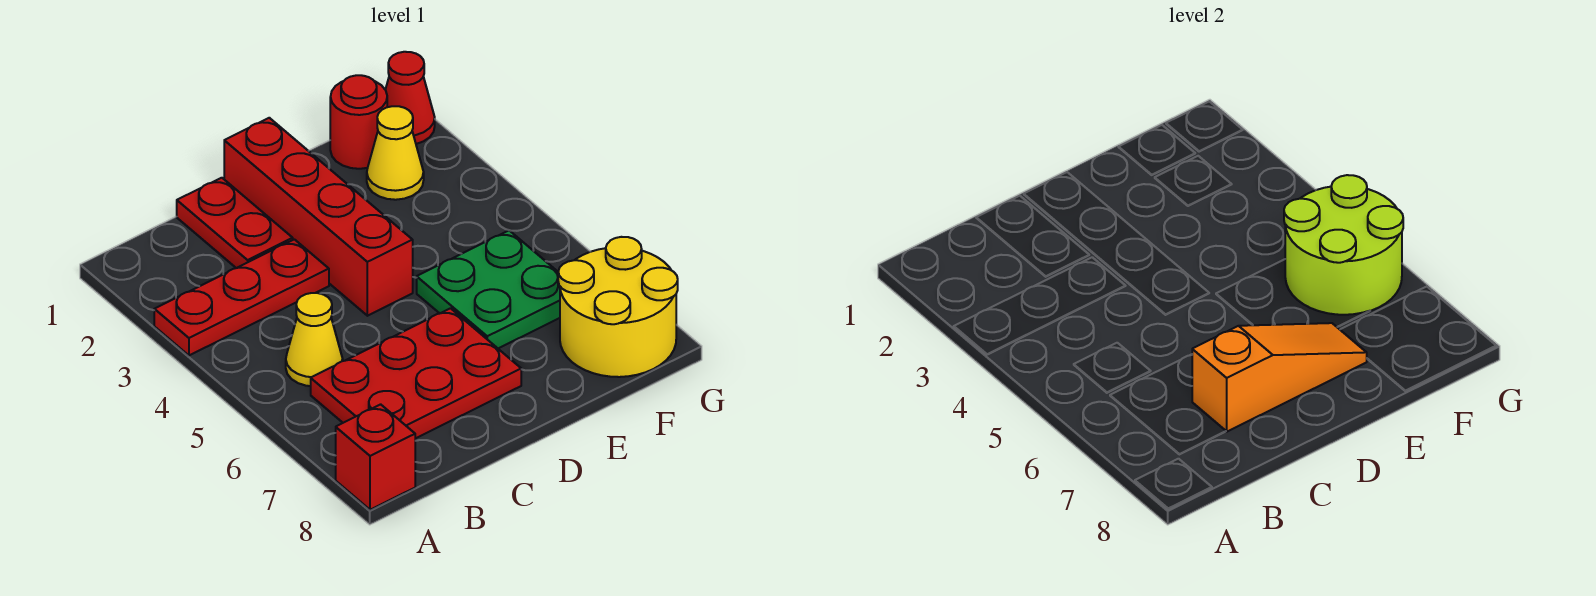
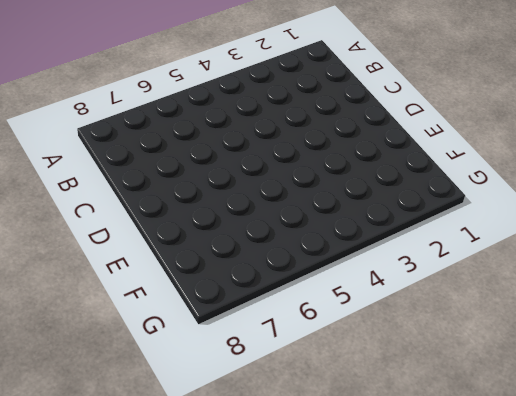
none -> red plate A3:C3 level 1
none -> red brick A8 level 1
none -> yellow cone B5 level 1

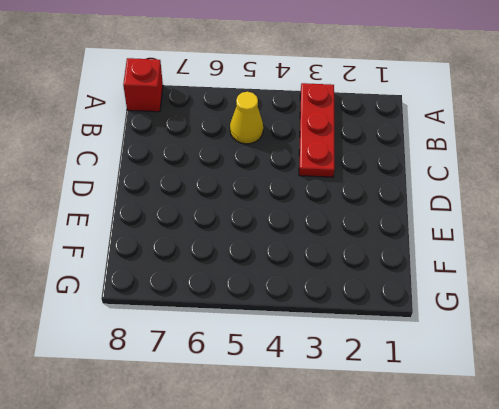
none -> red plate B6:D7 level 1
none -> red plate C1:C2 level 1
none -> red brick D1:D4 level 1

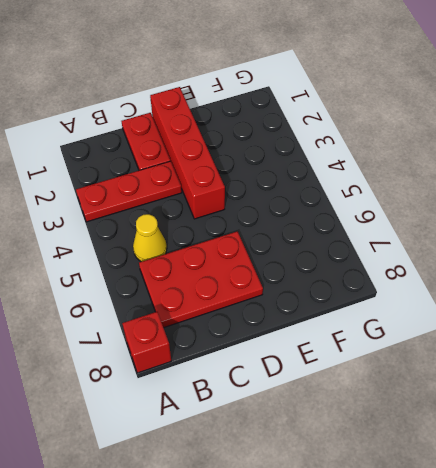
none -> green plate E5:F6 level 1
none -> red round brick F1 level 1
none -> yellow cone F2 level 1

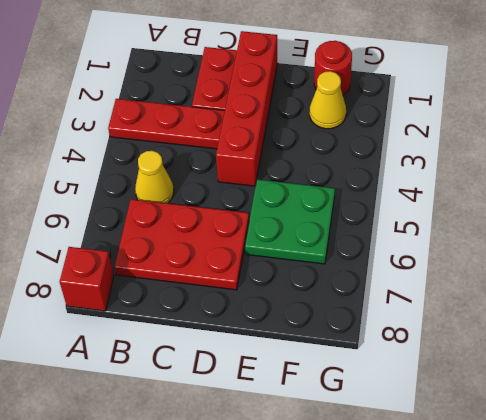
none -> yellow round brick F7:G8 level 1
none -> red cone G1 level 1
none -> orange slope C7:E7 level 2 top C

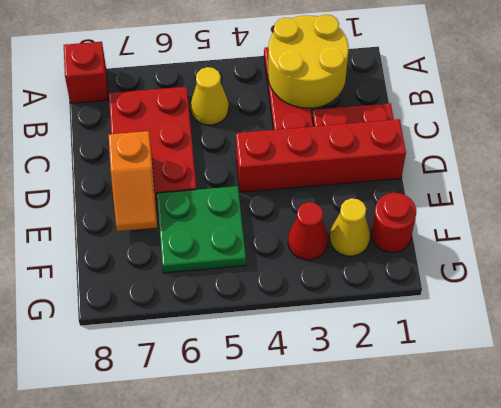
yellow round brick A2:B3 level 2 -> yellow round brick F7:G8 level 1
orange slope D7:E7 level 2 top D -> orange slope C7:E7 level 2 top C
red cone F3 level 1 -> red cone G1 level 1
none -> lime round brick F5:G6 level 2

